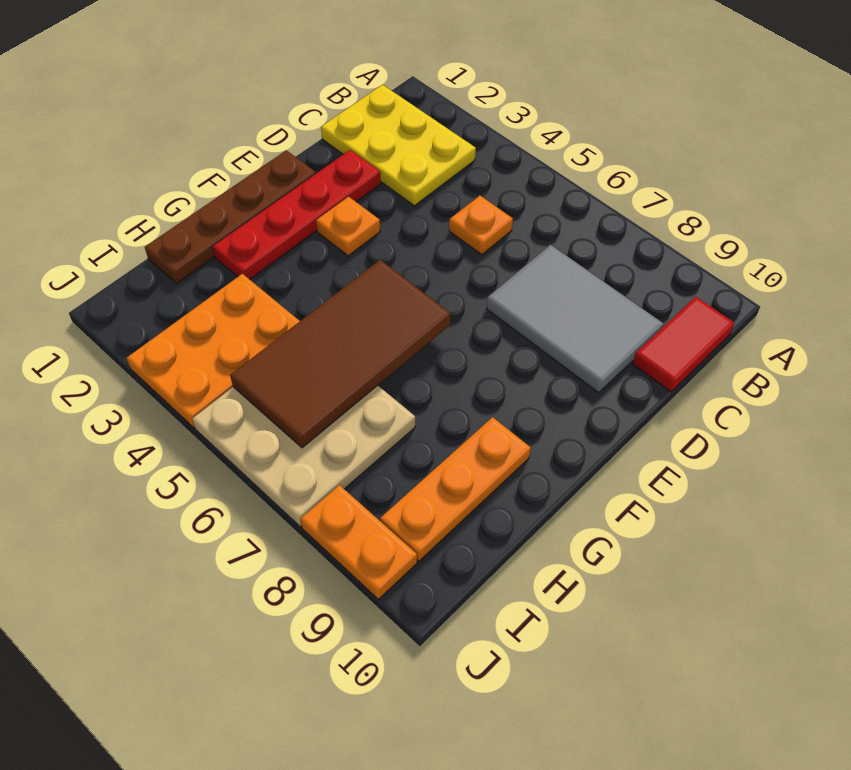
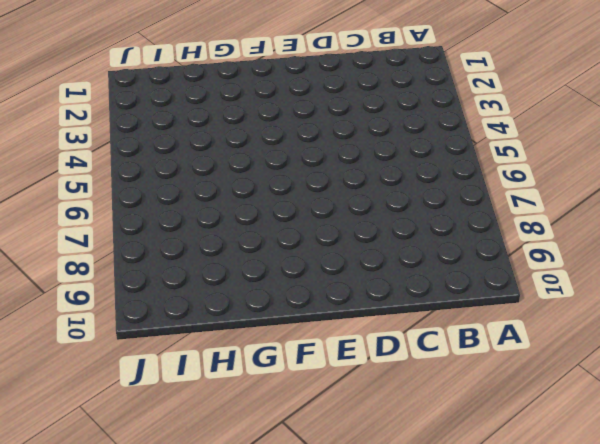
none -> yellow plate B1:C3 level 1
none -> red tile B10:C10 level 1
none -> orange plate C5 level 1

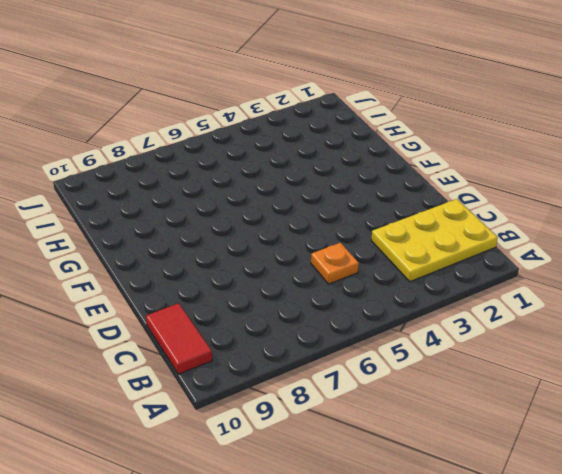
none -> grey tile C7:D9 level 1
none -> red plate D2:G2 level 1
none -> brown plate E1:H1 level 1

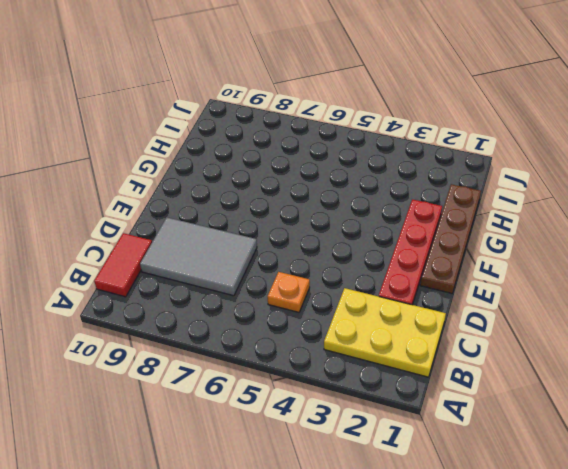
none -> orange plate E3 level 1
none -> orange plate G9:I9 level 1
none -> orange plate H3:J4 level 1

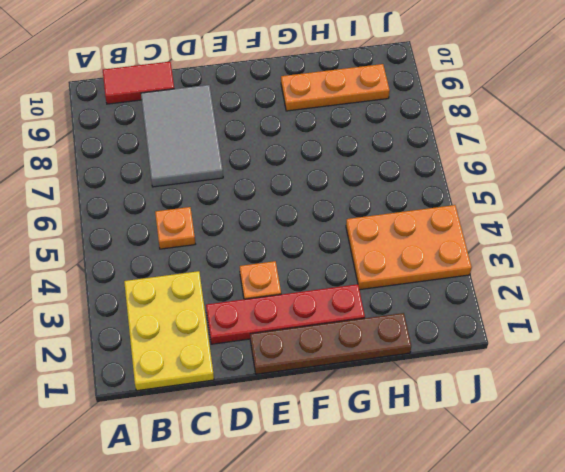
none -> tan plate H5:J7 level 1
none -> orange plate J8:J9 level 1
none -> brown tile F5:I6 level 2

